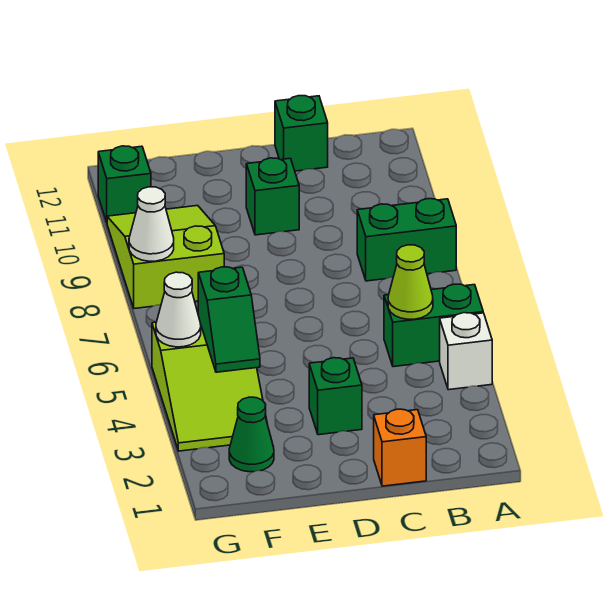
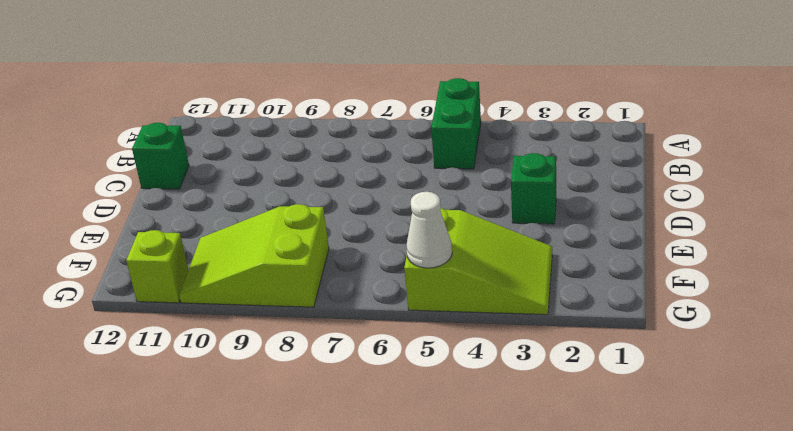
lime brick G11 level 1 -> green brick G11 level 1
none -> white brick A4 level 1
none -> green brick A8:B8 level 1
none -> orange brick C1 level 1

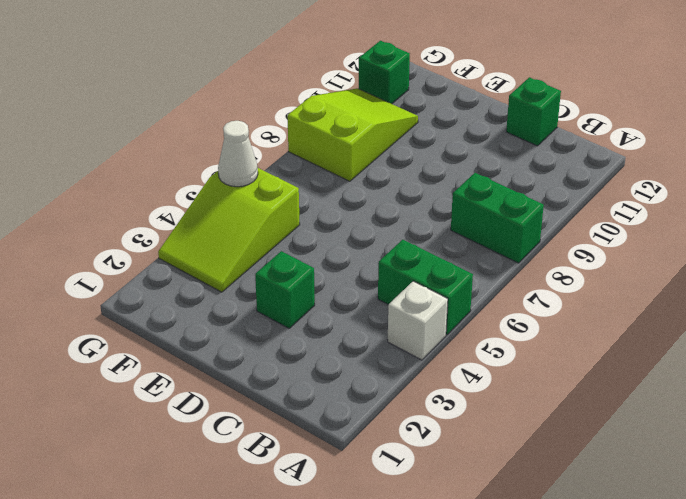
none -> orange brick C1 level 1
none -> green brick D10 level 1
none -> green cone F2 level 1

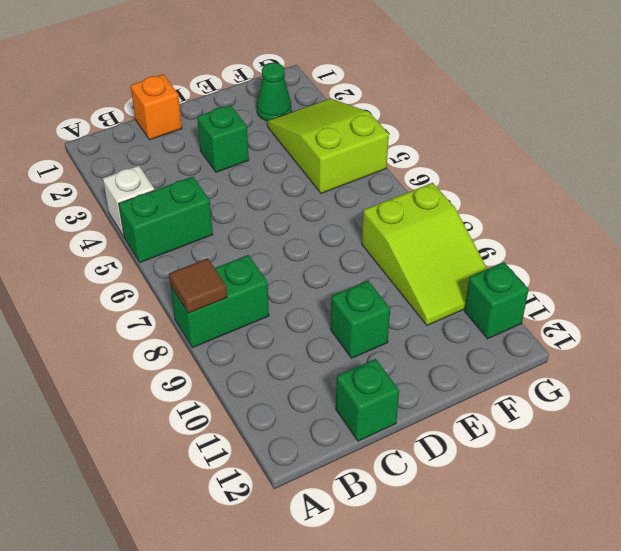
brown tile A8 level 2 -> none
none -> lime cone B5 level 2
none -> green slope F4:F5 level 2 top 5
none -> white cone G5 level 2

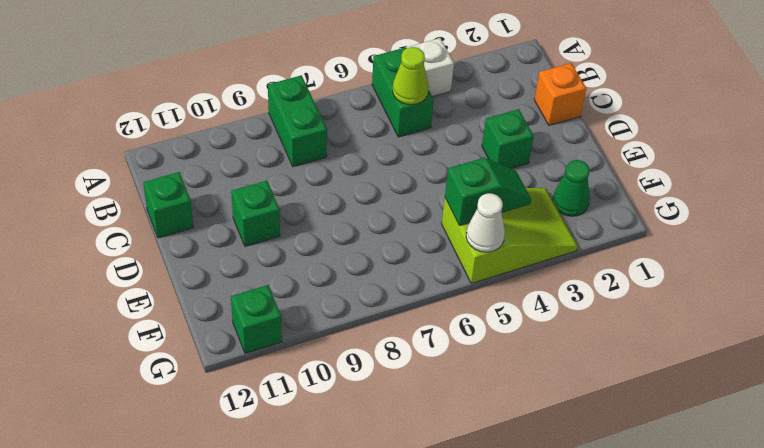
none -> lime slope F8:G10 level 1 top 8
none -> white cone G8 level 2

